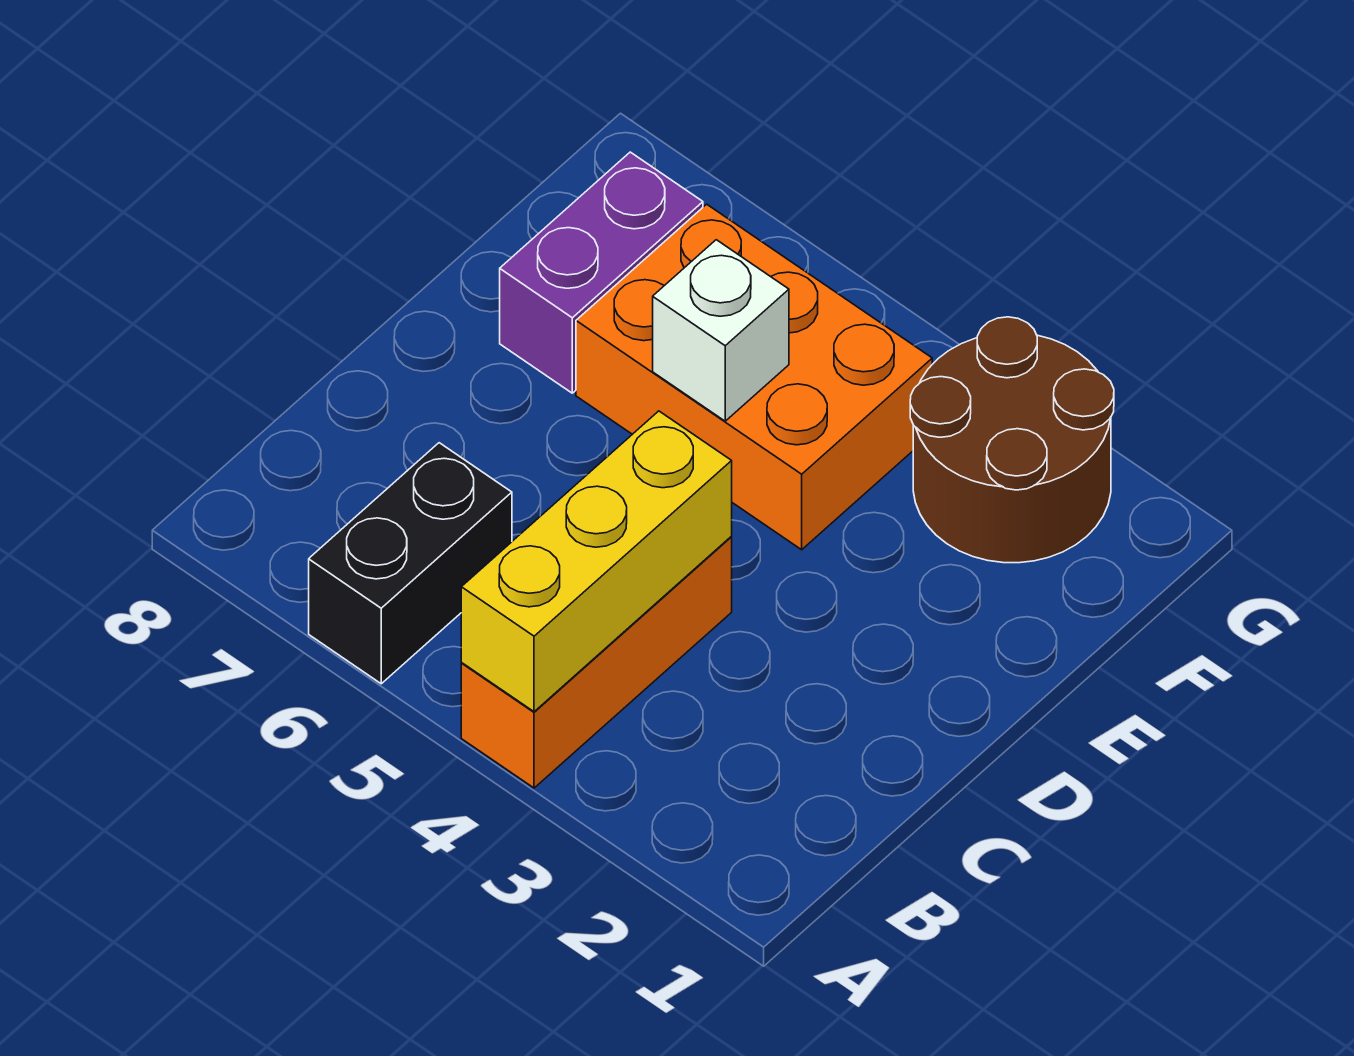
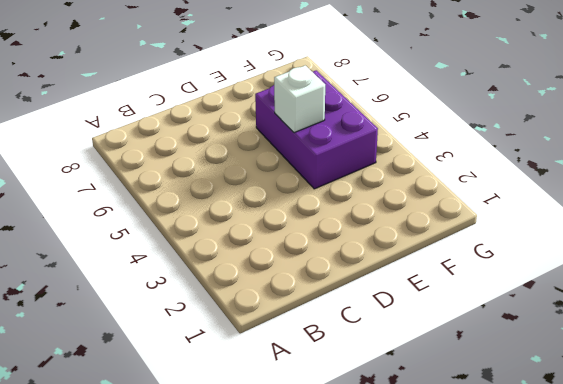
purple brick E4:F6 level 1 -> orange brick E4:F6 level 1
none -> orange brick A4:C4 level 1
none -> black brick A6:B6 level 1

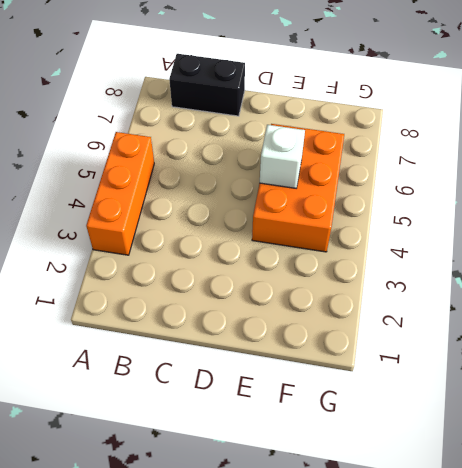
orange brick A3:A5 level 1 -> orange brick A4:C4 level 1
black brick B8:C8 level 1 -> black brick A6:B6 level 1
none -> purple brick E7:F7 level 1
none -> brown round brick F2:G3 level 1

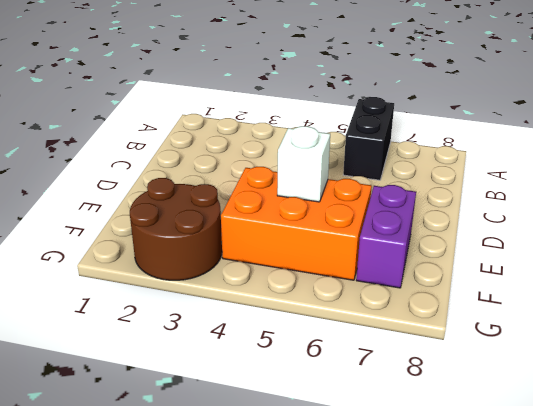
none -> orange brick A4:C4 level 1
none -> yellow brick A4:C4 level 2

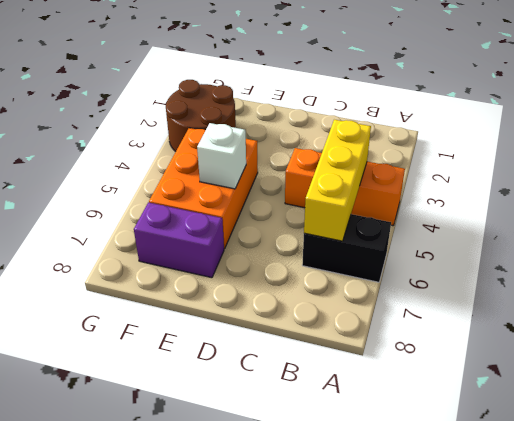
yellow brick B4:B6 level 2 -> yellow brick A4:C4 level 2

